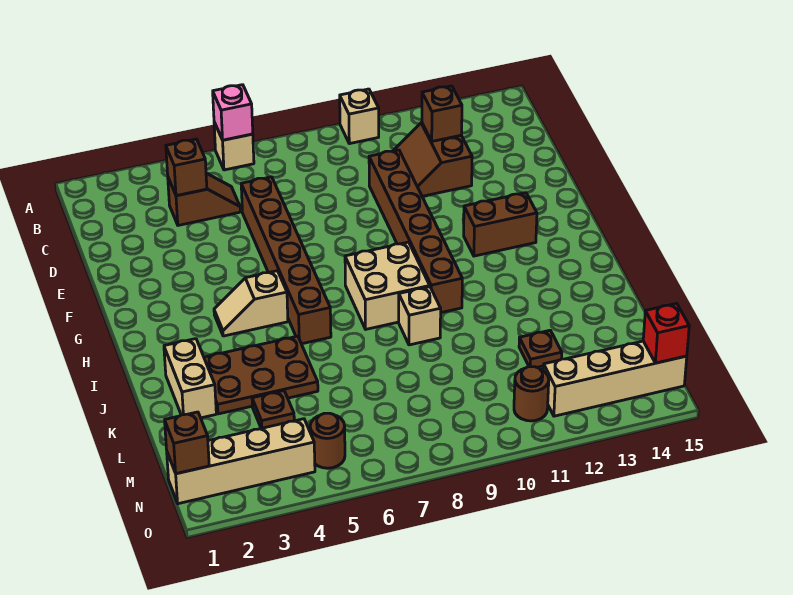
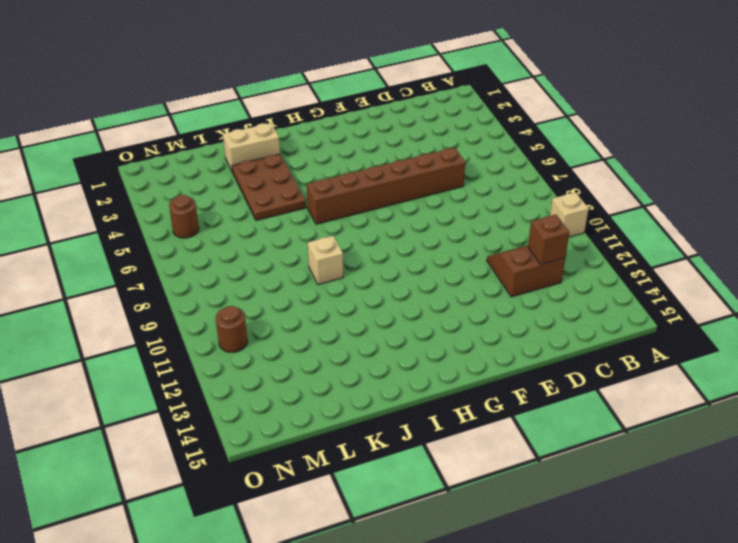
none -> tan brick A6 level 1
none -> brown slope C4:C5 level 1 top 4
none -> brown brick D10:I10 level 1

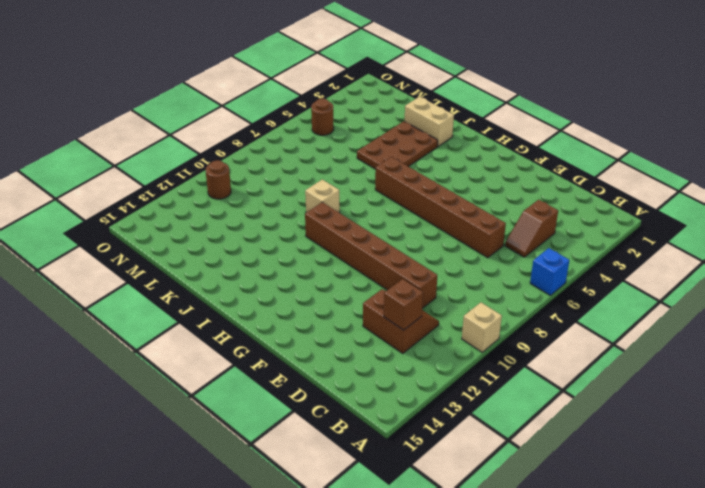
blue brick A6 level 1 -> tan brick A6 level 1
none -> brown brick G12:G13 level 1
none -> tan slope H4:H5 level 1 top 5
none -> tan brick H8:I9 level 1

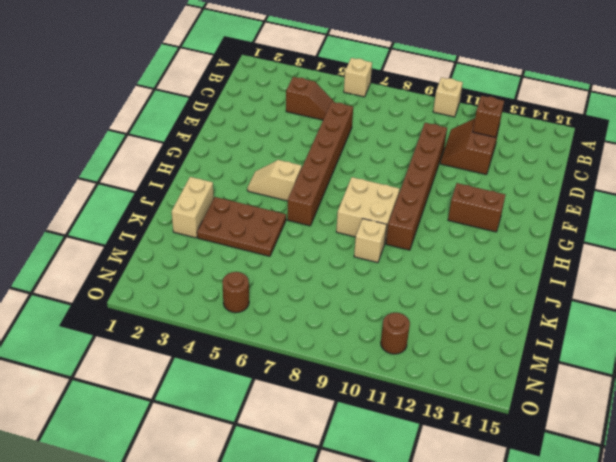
none -> brown plate L4 level 1
none -> brown plate L12 level 1
none -> tan brick N1:N4 level 1

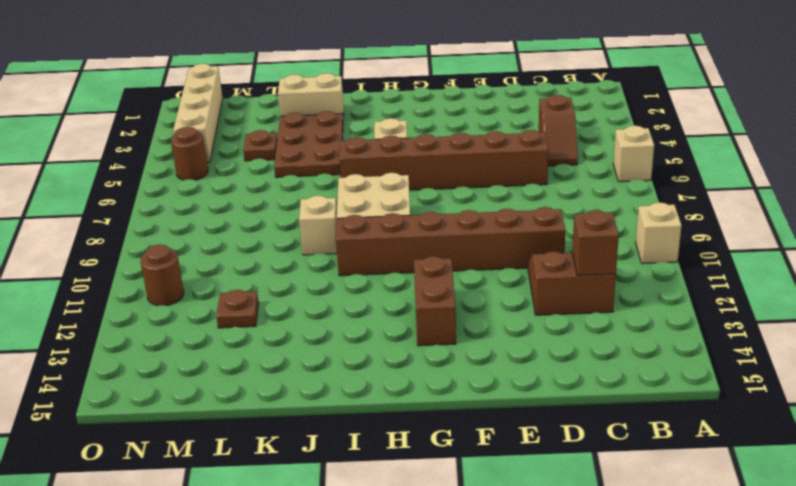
none -> tan brick N12:N15 level 1
none -> pink brick A6 level 2
none -> brown brick C4 level 2

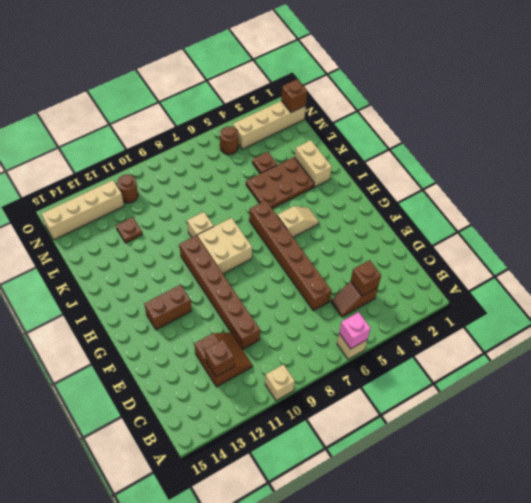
none -> red brick N15 level 2

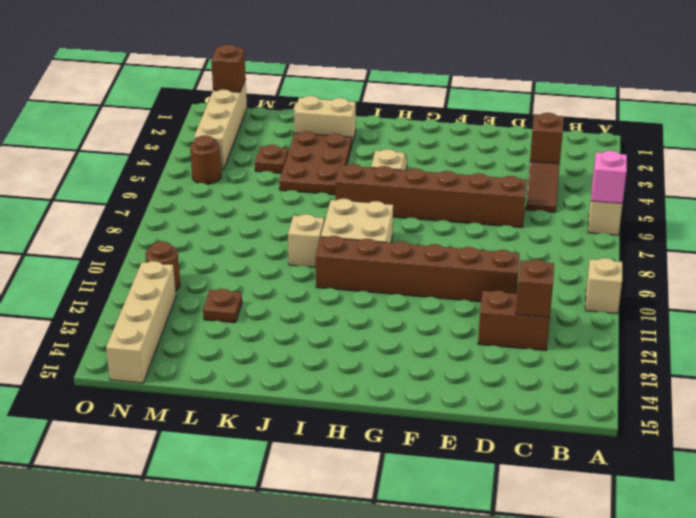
none -> brown brick G12:G13 level 1
none -> red brick N15 level 2

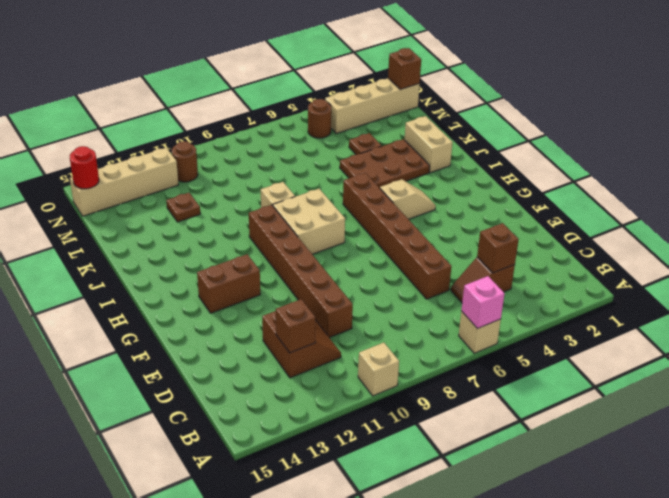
red round brick N15 level 2 -> red brick N15 level 2

